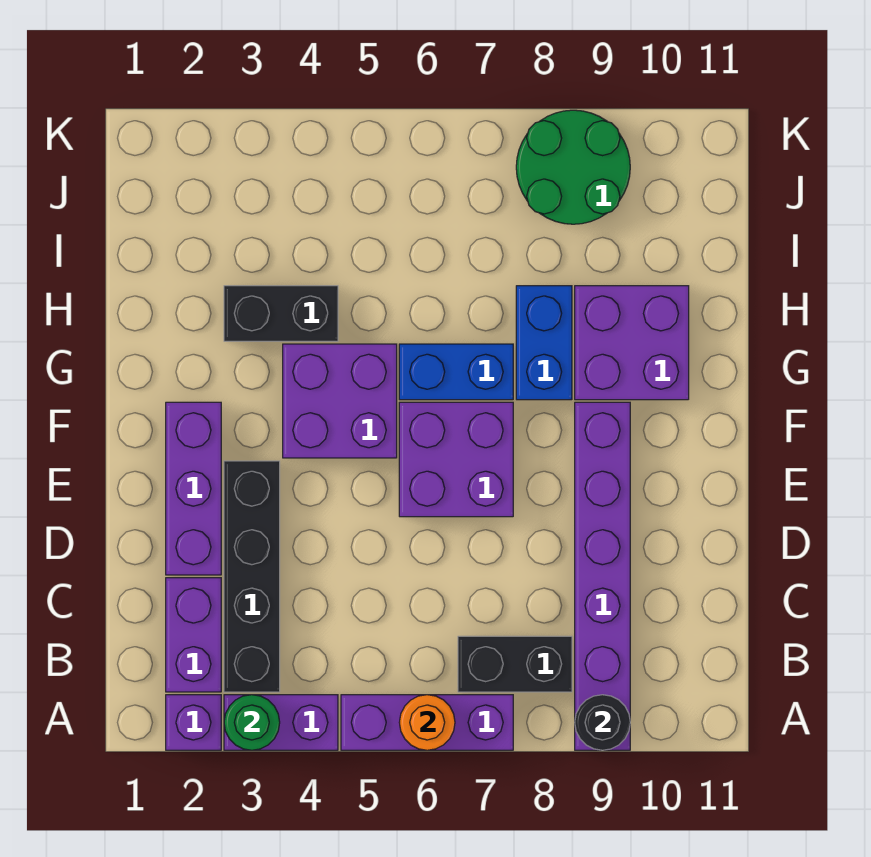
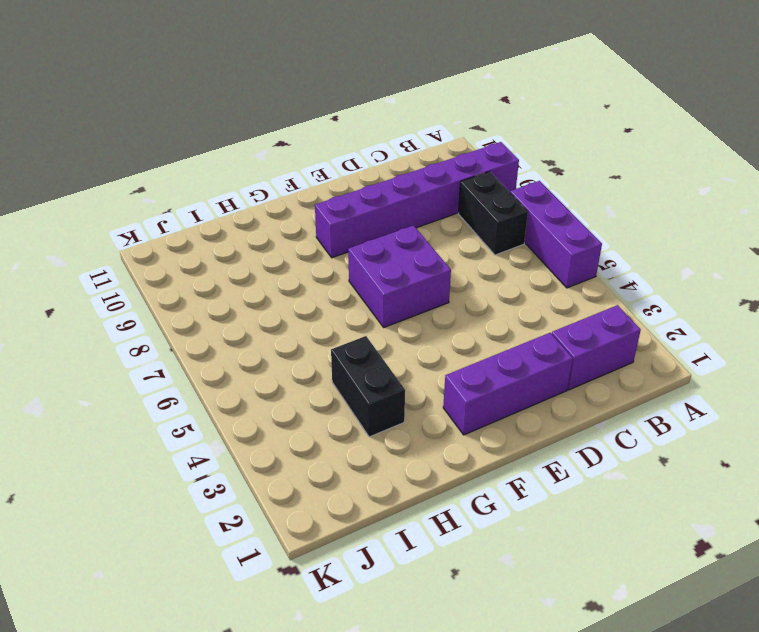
none -> purple brick A2 level 1
none -> purple brick A3:A4 level 1
none -> black brick B3:E3 level 1

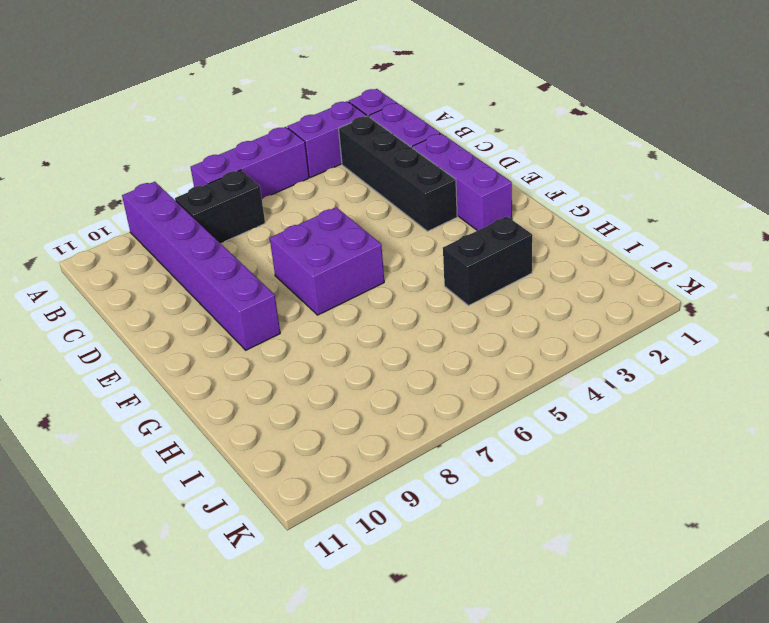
none -> purple brick F4:G5 level 1
none -> blue brick G6:G7 level 1
none -> blue brick G8:H8 level 1

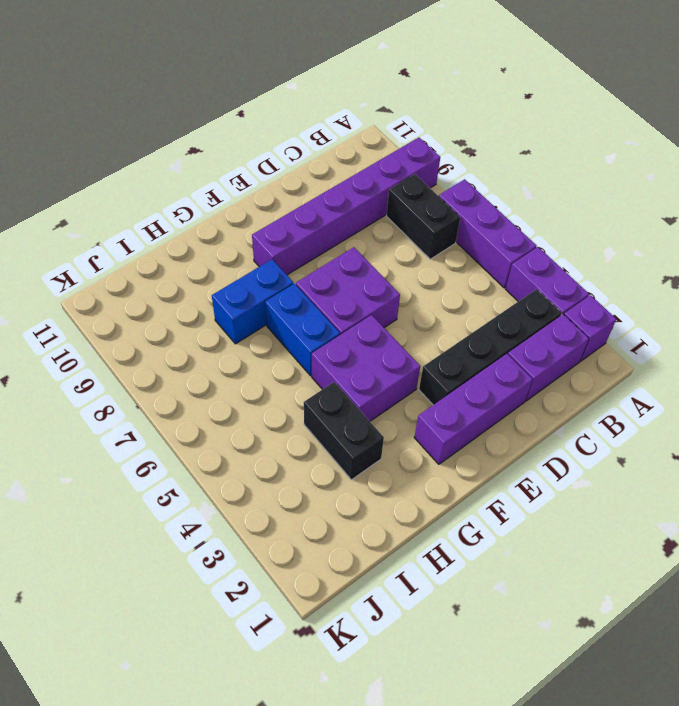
none -> purple brick G9:H10 level 1
none -> green round brick J8:K9 level 1
none -> green round brick A3 level 2

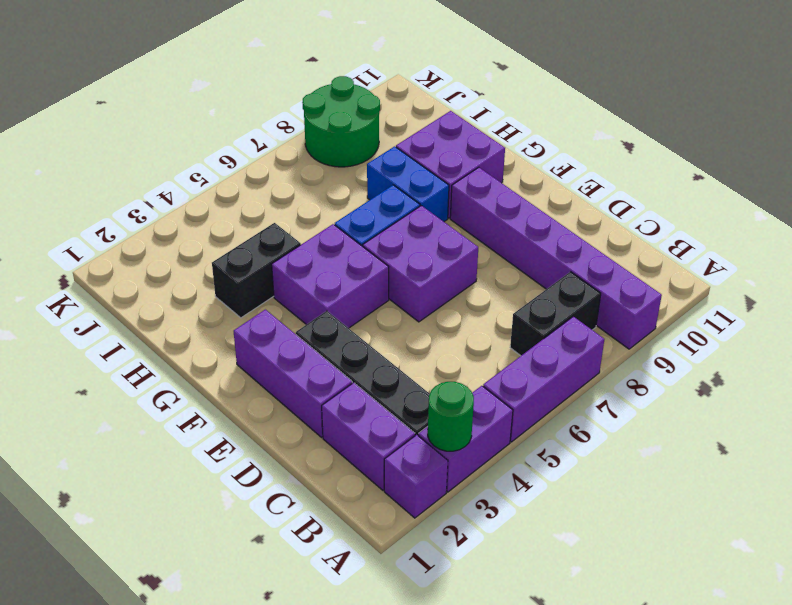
none -> orange round brick A6 level 2
none -> black round brick A9 level 2

